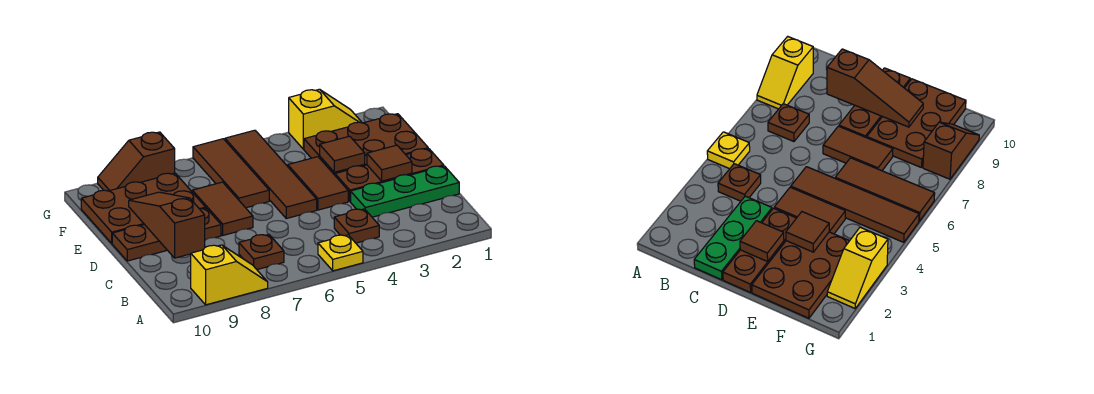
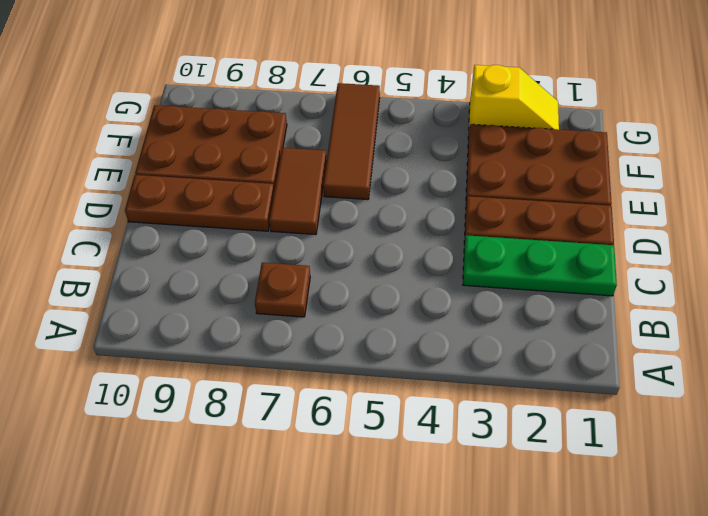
none -> yellow plate A5 level 1
none -> yellow slope A8:A9 level 1 top 9
none -> brown plate B4 level 1

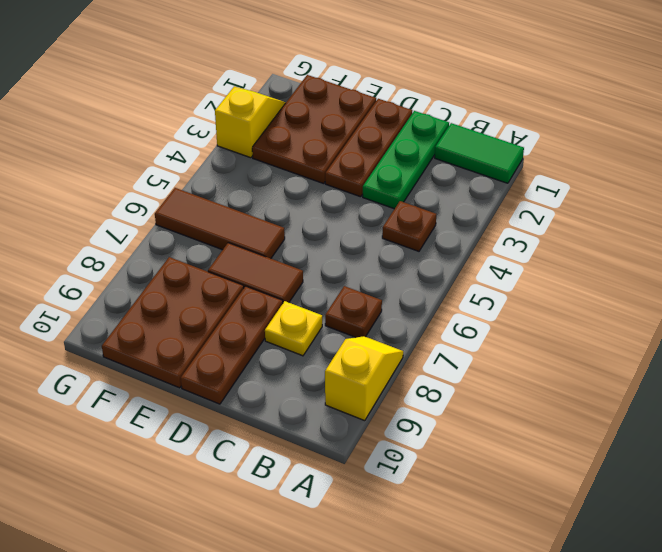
green tile A1:B1 level 1 -> none
yellow plate C8 level 1 -> yellow plate A5 level 1
none -> brown tile D4:E4 level 1
none -> brown tile D5:G5 level 1
none -> brown slope G8:G9 level 1 top 8

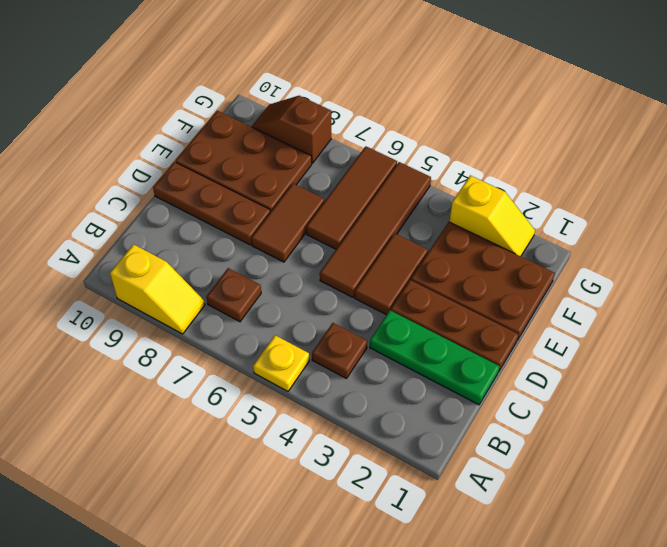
none -> brown slope C9:E9 level 2 top C
none -> brown tile D2 level 2
none -> brown tile E3 level 2

